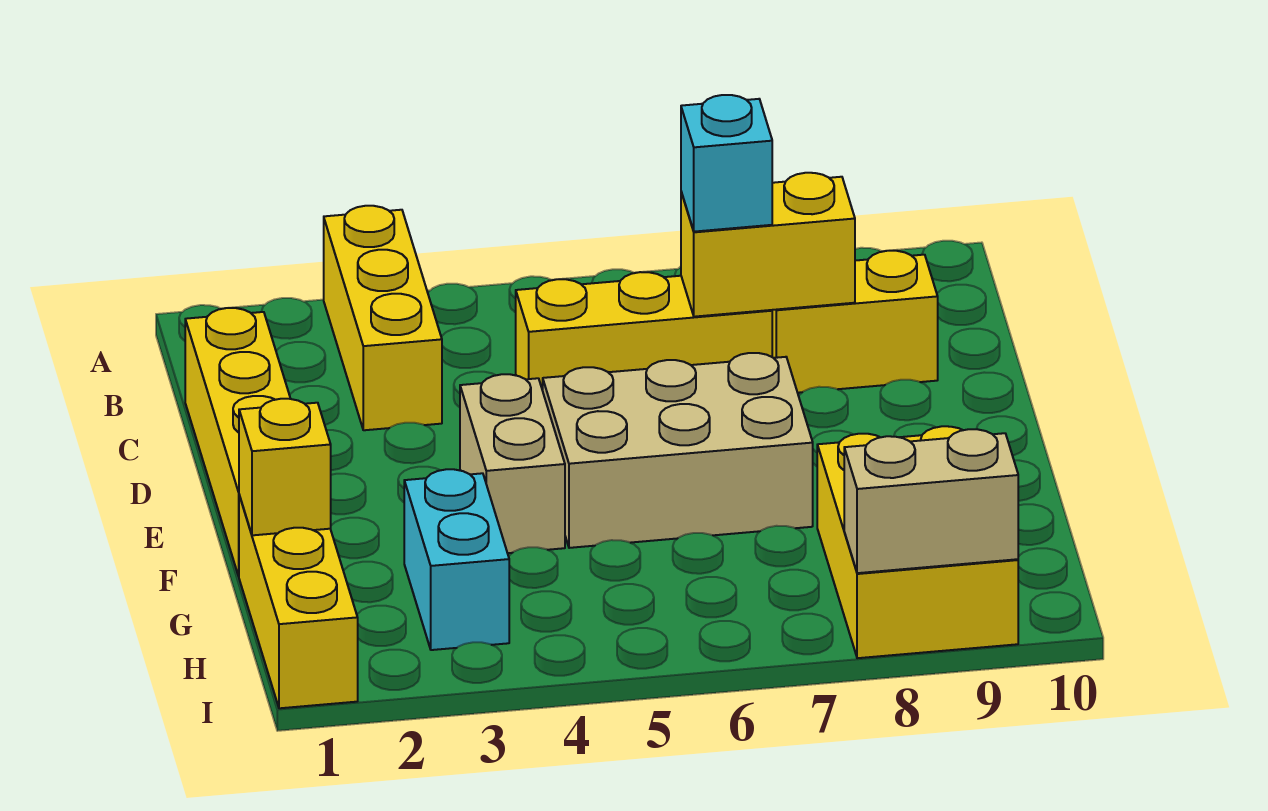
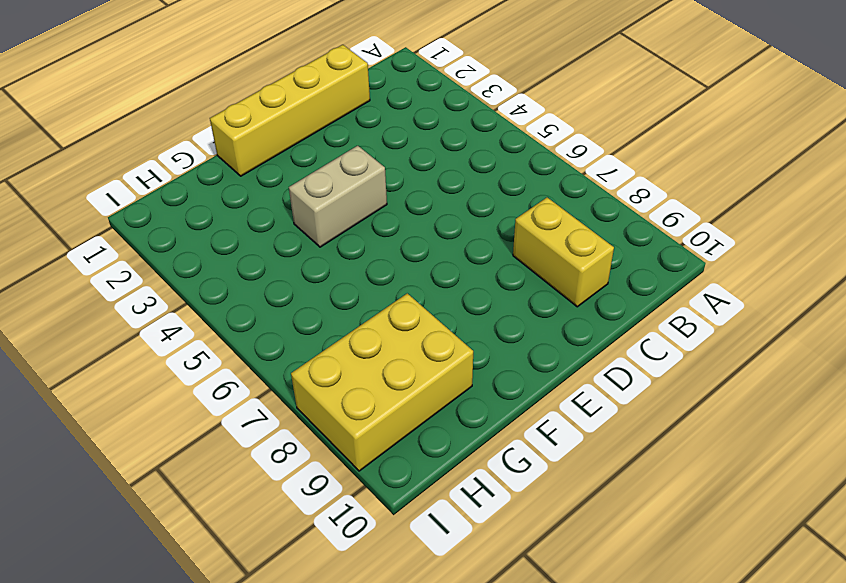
none -> yellow brick A3:C3 level 1
none -> yellow brick C5:C7 level 1
none -> tan brick E5:F7 level 1

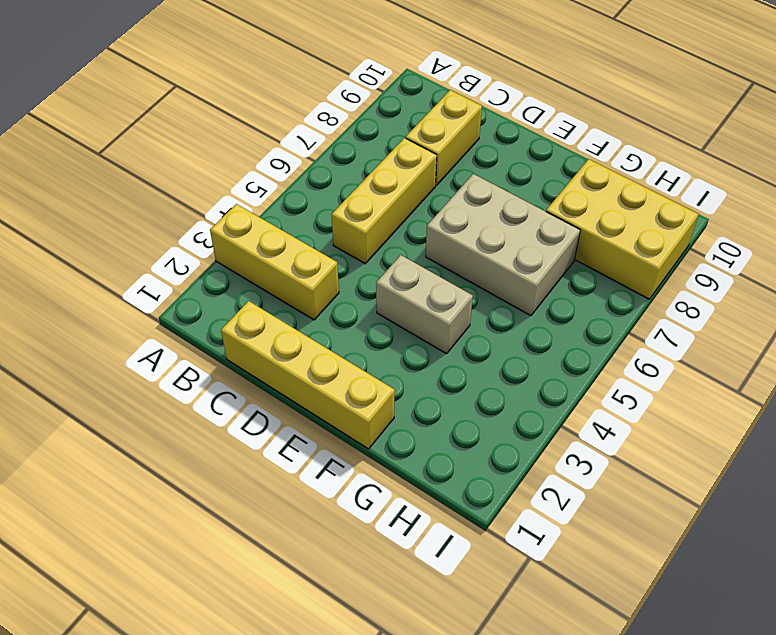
tan brick E6:G7 level 1 -> tan brick E5:F7 level 1
none -> yellow brick G1:I1 level 1
none -> cyan brick G3:H3 level 1
none -> yellow brick C7:C8 level 2

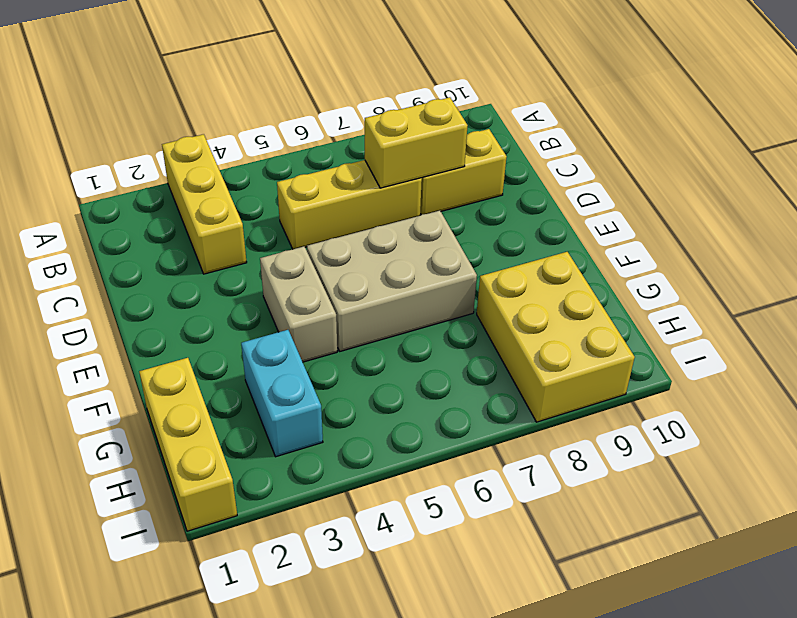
none -> yellow brick C1:F1 level 1
none -> yellow brick G1 level 2
none -> tan brick I8:I9 level 2

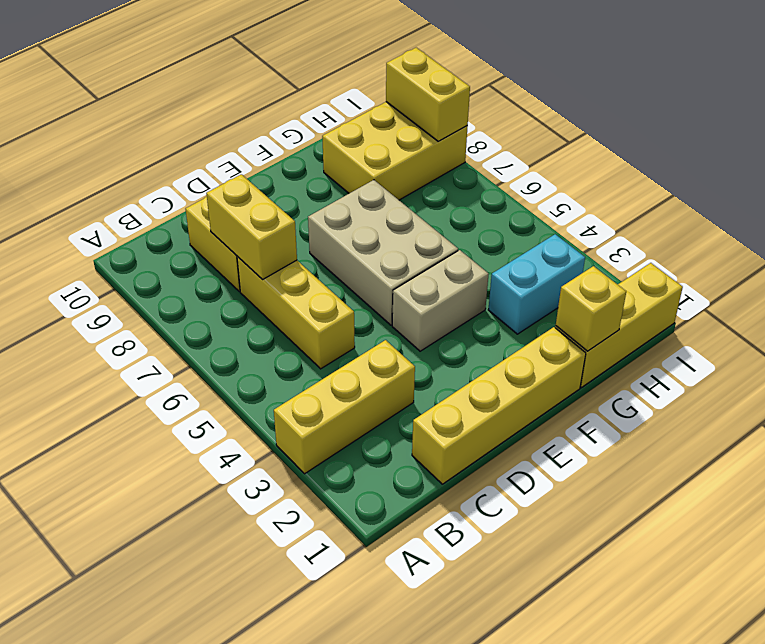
yellow brick I8:I9 level 2 -> tan brick I8:I9 level 2
none -> cyan brick C7 level 3

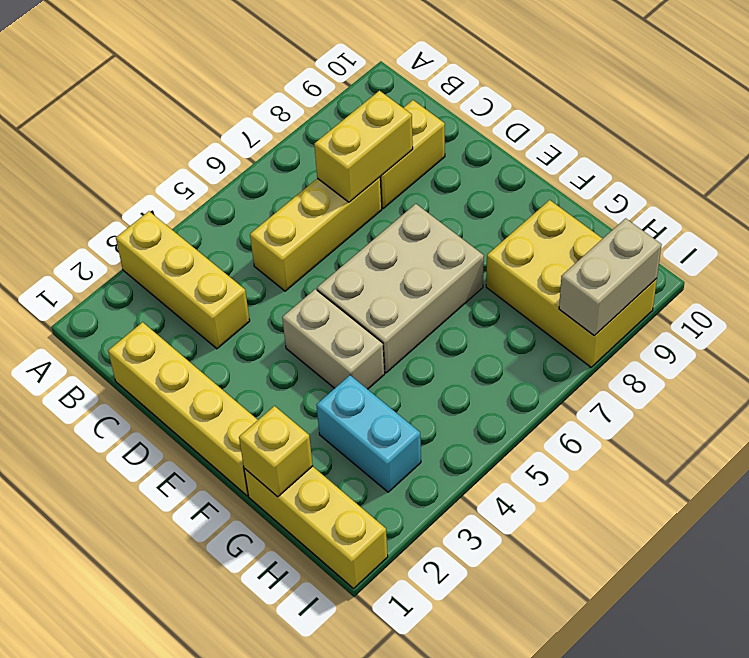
none -> cyan brick C7 level 3

